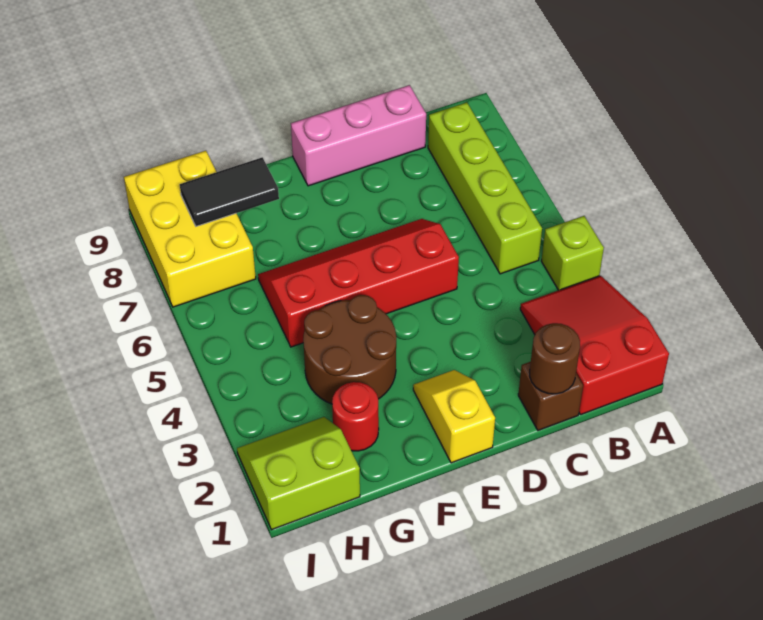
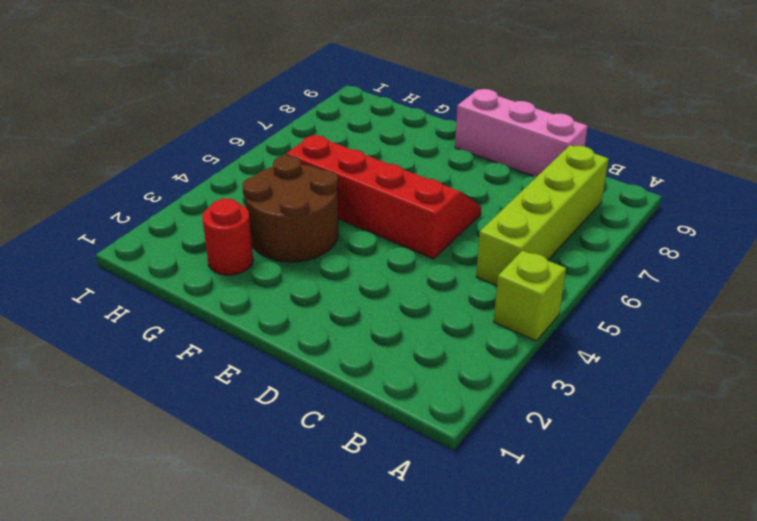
none -> red slope A1:B3 level 1 top 1
none -> brown brick C1 level 1
none -> yellow slope E1:E2 level 1 top 1

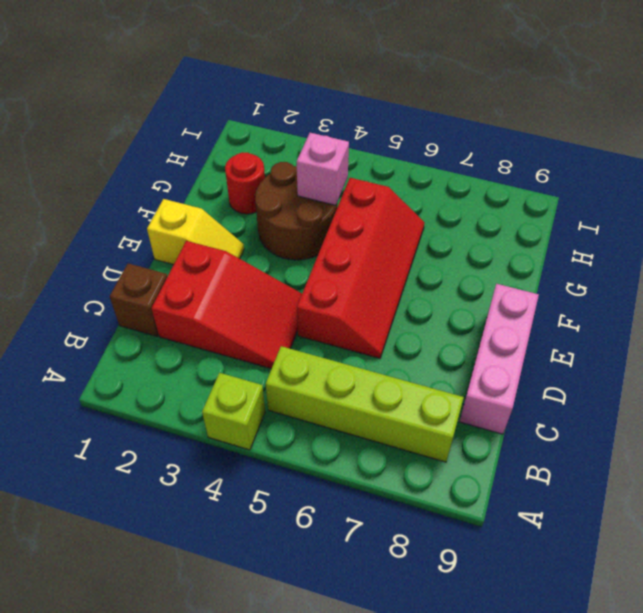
red slope C2:D4 level 1 top 2 -> red slope A1:B3 level 1 top 1
pink brick G4 level 2 -> none
none -> lime slope H1:I2 level 1 top 1
none -> yellow brick H7:I9 level 1
none -> brown round brick C1 level 2

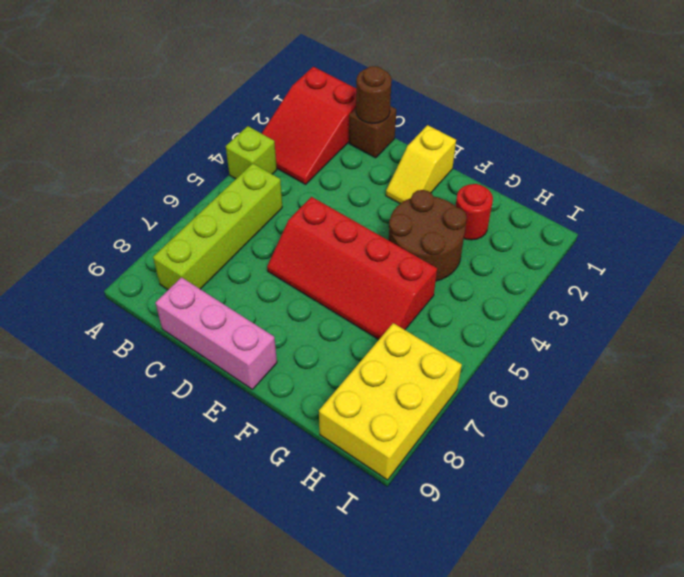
none -> lime slope H1:I2 level 1 top 1
none -> black tile G8:H8 level 2

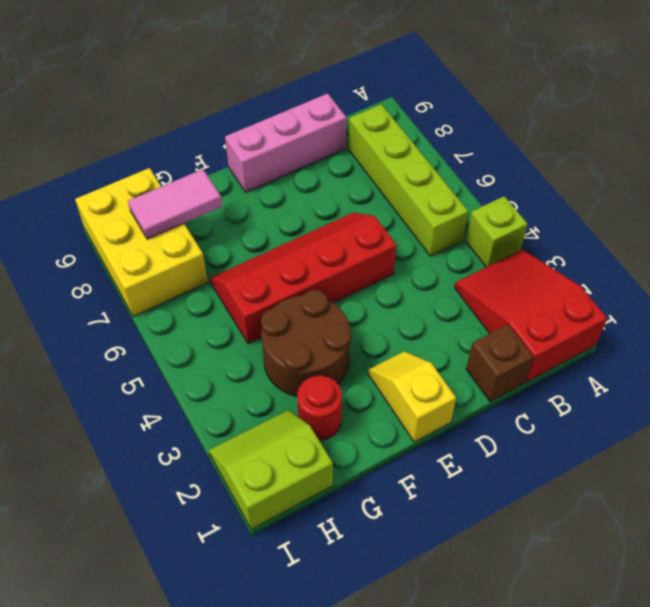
pink tile G8:H8 level 2 -> black tile G8:H8 level 2
none -> brown round brick C1 level 2

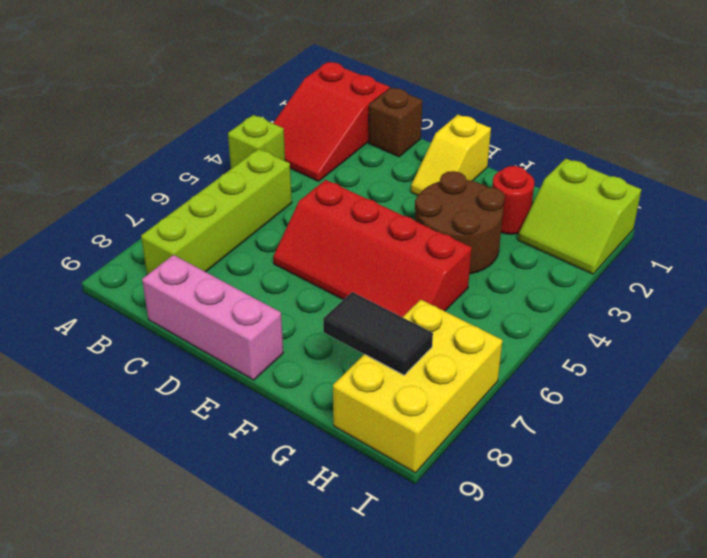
none -> brown round brick C1 level 2

